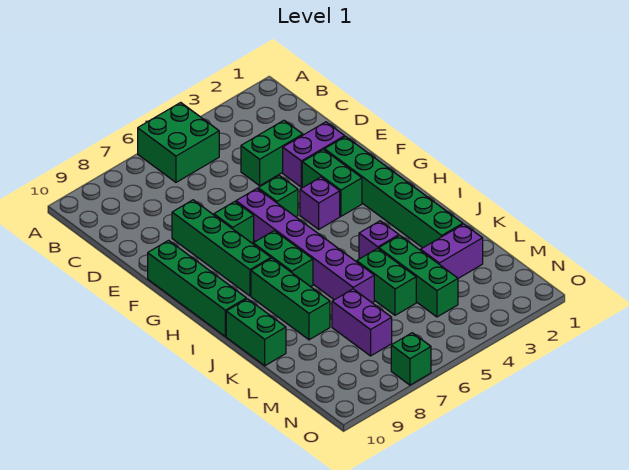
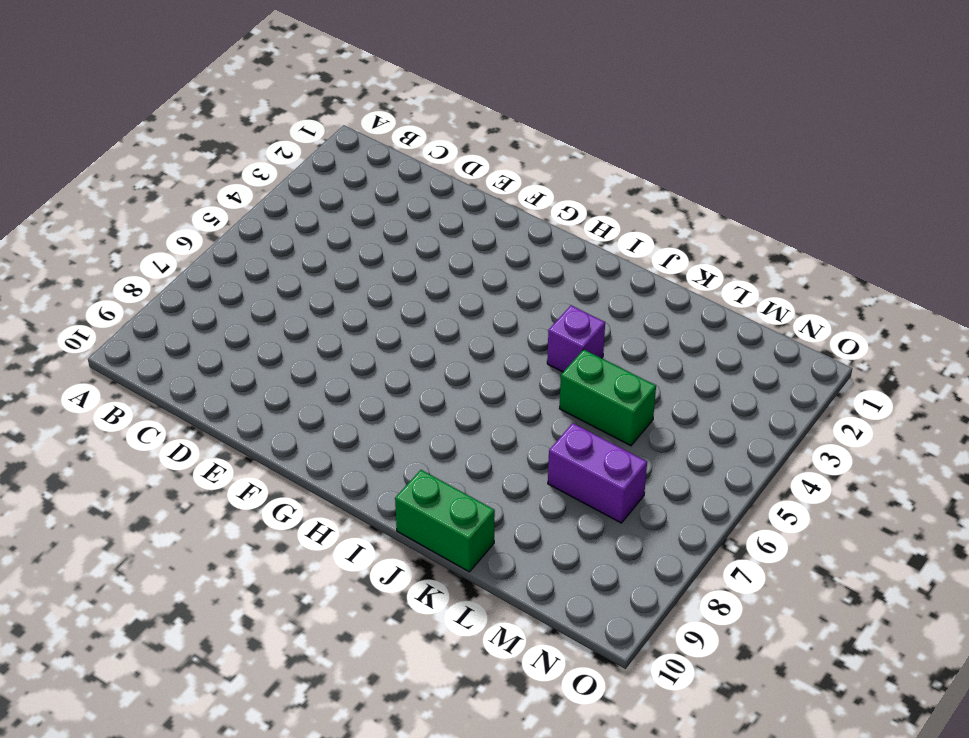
none -> green brick A5:B6 level 1
none -> green brick D3:D4 level 1
none -> purple brick E2:E3 level 1

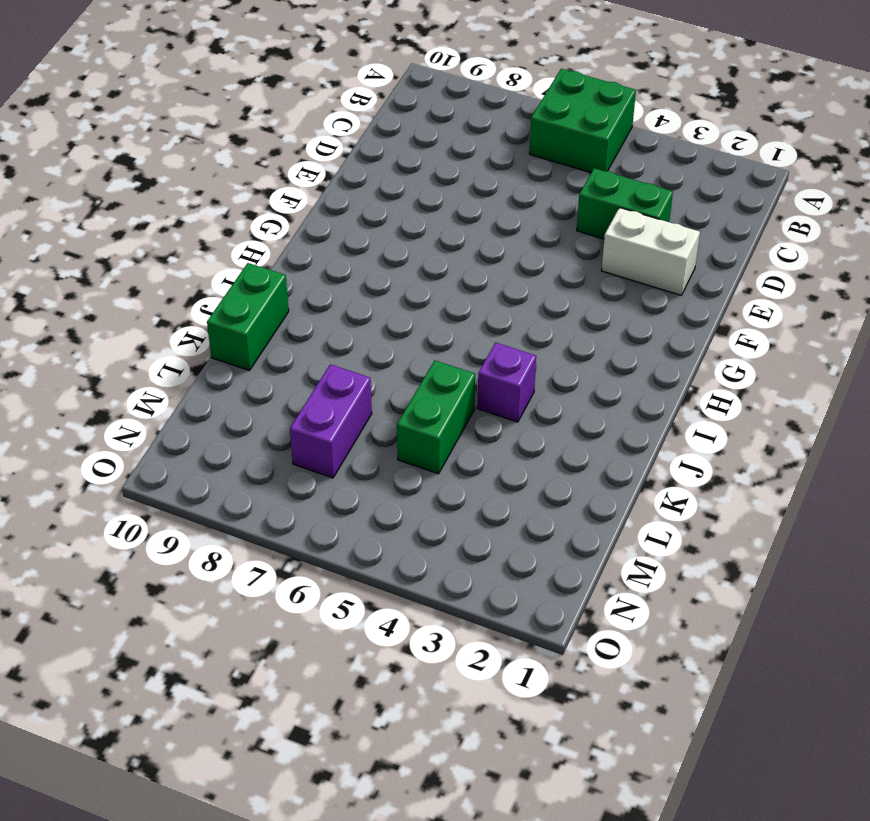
white brick E2:E3 level 1 -> purple brick E2:E3 level 1
none -> green brick E8:H8 level 1
none -> green brick F2:K2 level 1
none -> green brick F3:G3 level 1

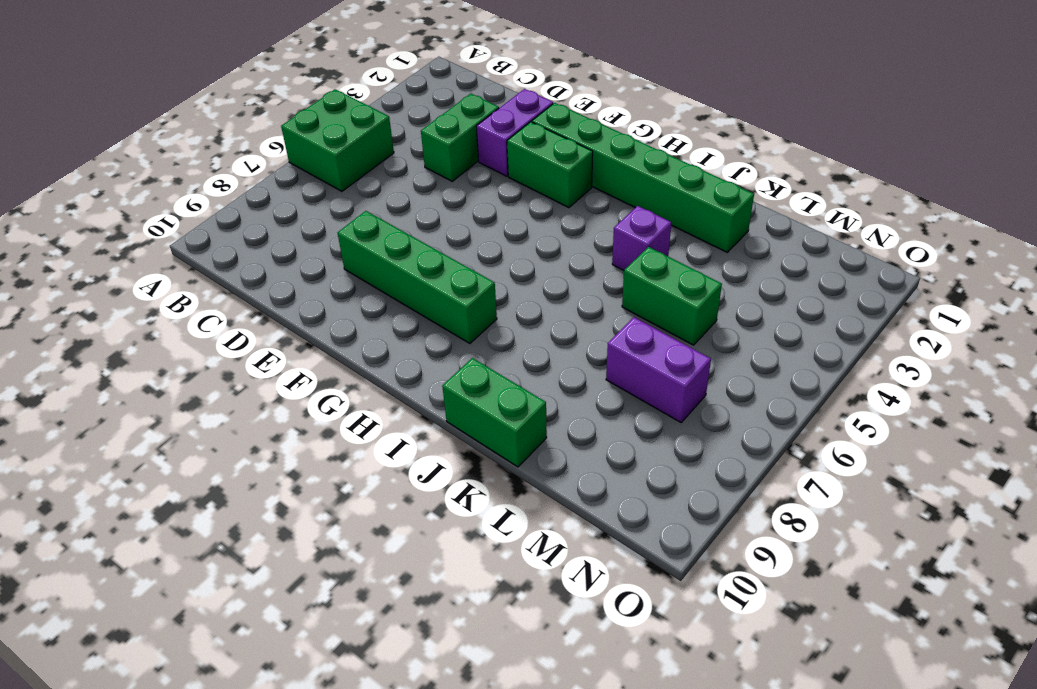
none -> green brick F5 level 1
none -> purple brick F6:K6 level 1
none -> green brick F7 level 1

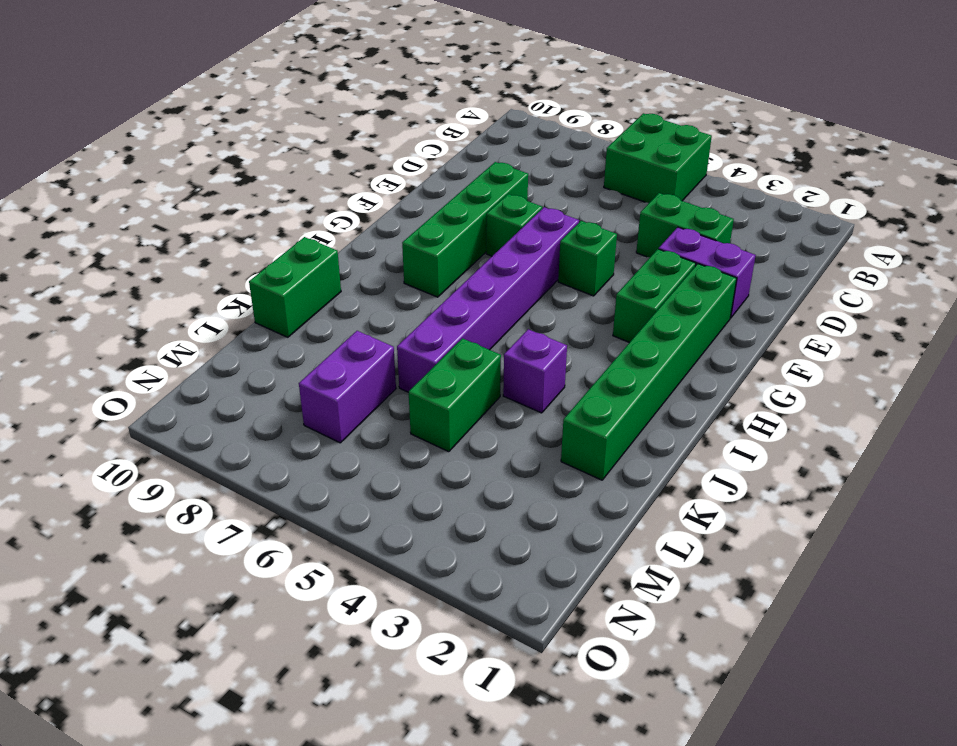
none -> green brick F10:I10 level 1
none -> purple brick G4 level 1
none -> green brick H7:I7 level 1

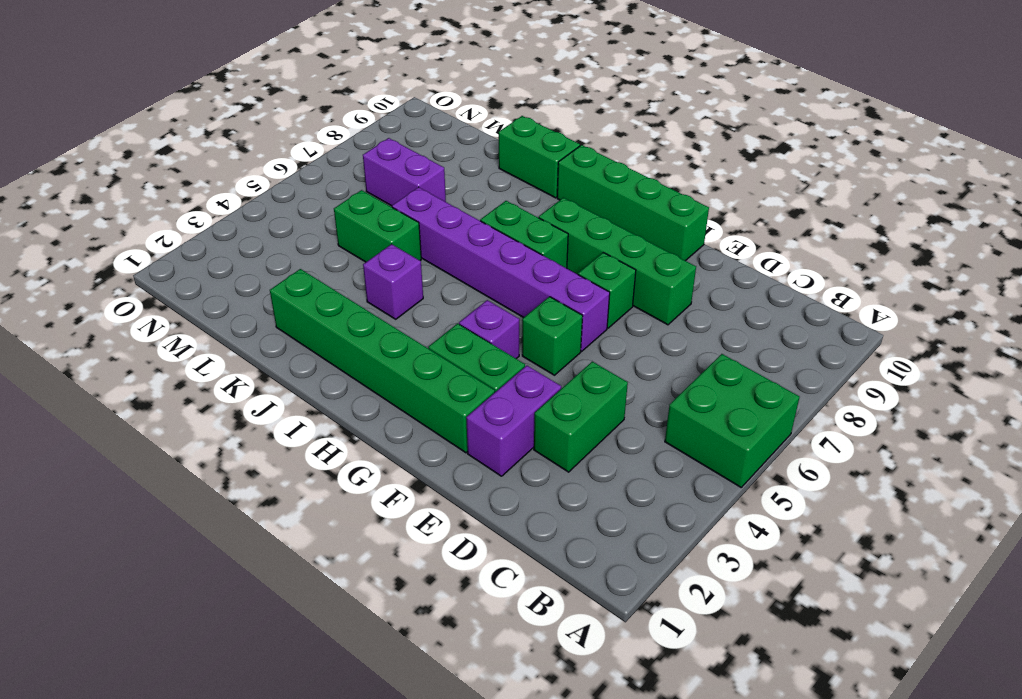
none -> green brick I8:K8 level 1
none -> green brick K4:M4 level 1
none -> purple brick L2:L3 level 1

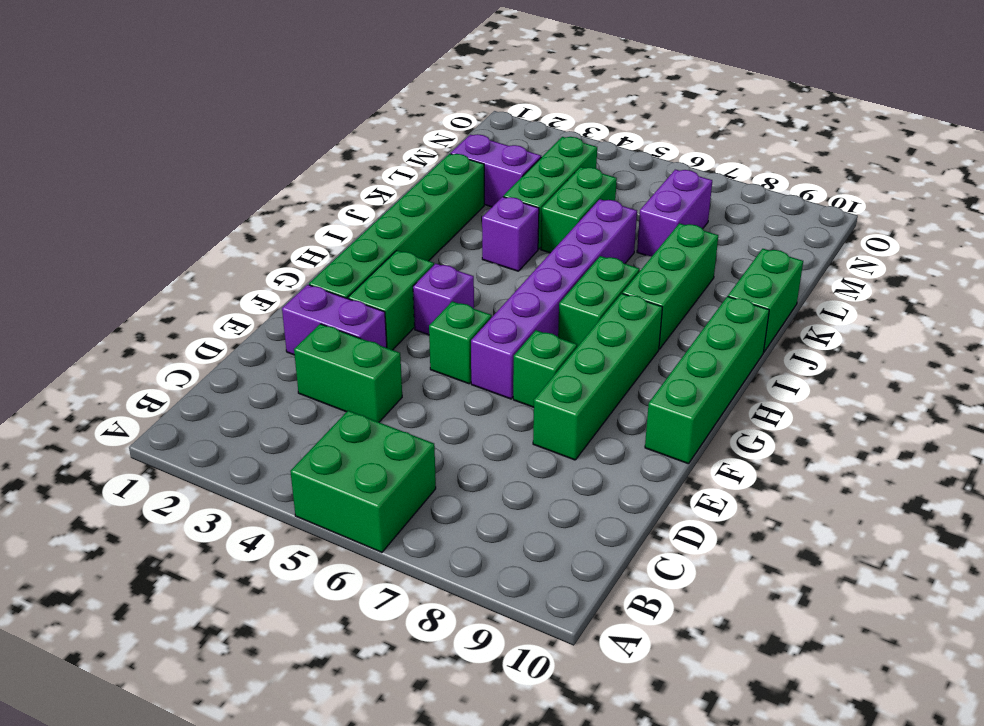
none -> green brick O7 level 1

